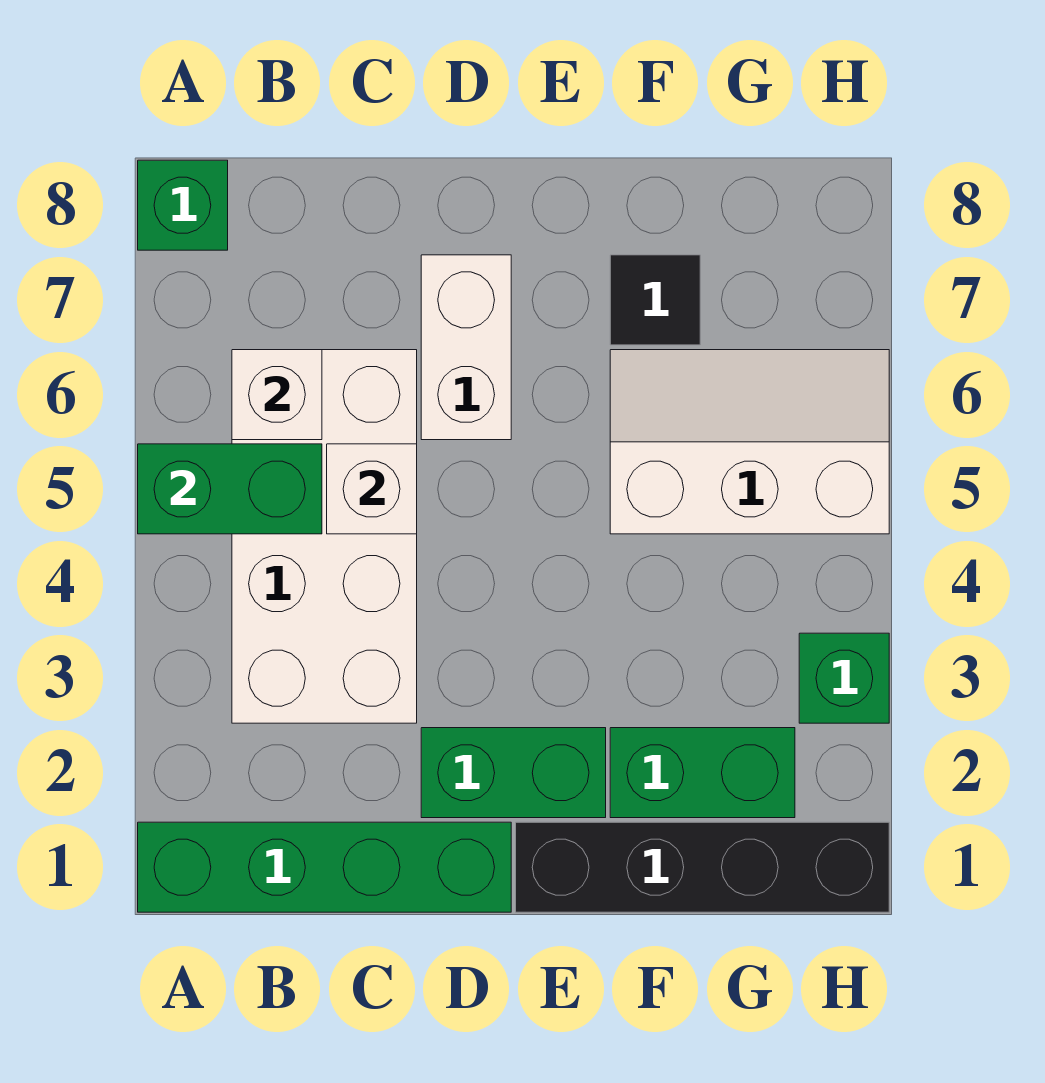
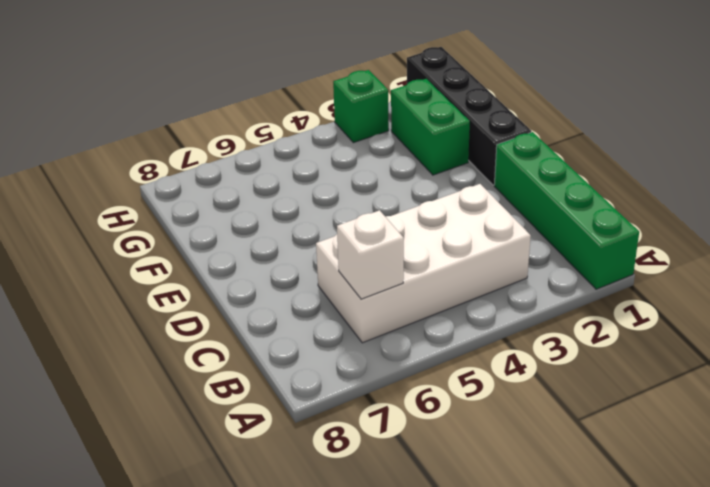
none -> green brick A8 level 1
none -> green brick D2:E2 level 1
none -> white brick D6:D7 level 1

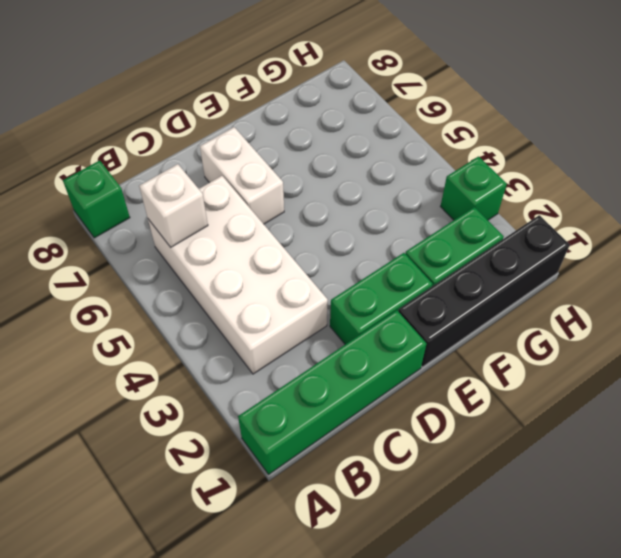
none -> white slope F5:H6 level 1 top 5
none -> black tile F7 level 1
none -> green brick A5:B5 level 2

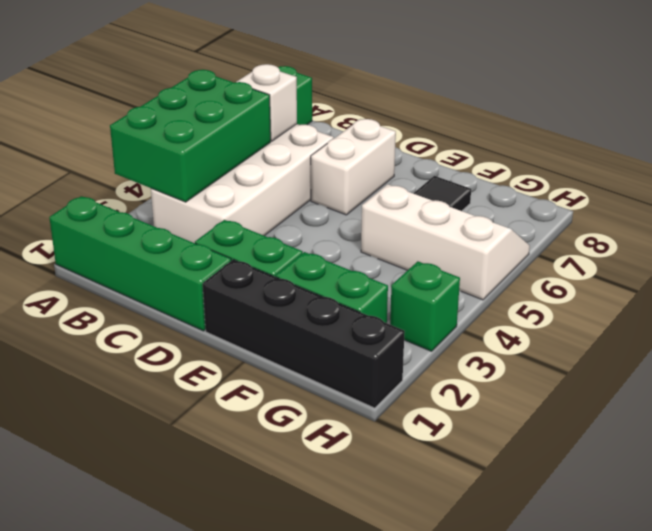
green brick A3:B5 level 2 -> green brick A5:B5 level 2
none -> white brick C5 level 2

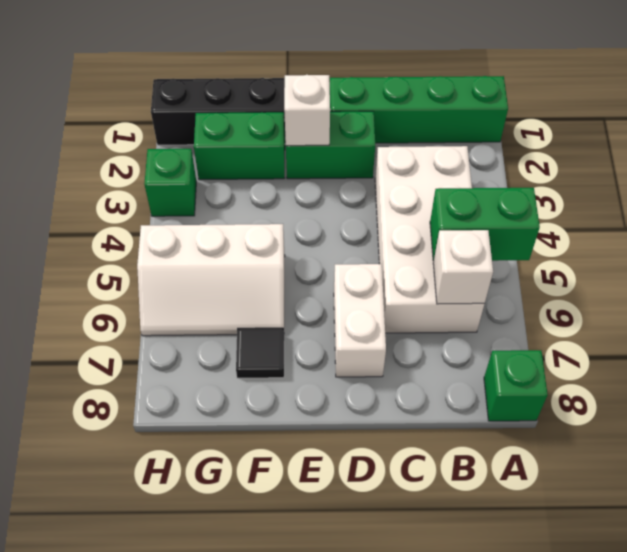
white brick E2 level 2 -> white brick C5 level 2

